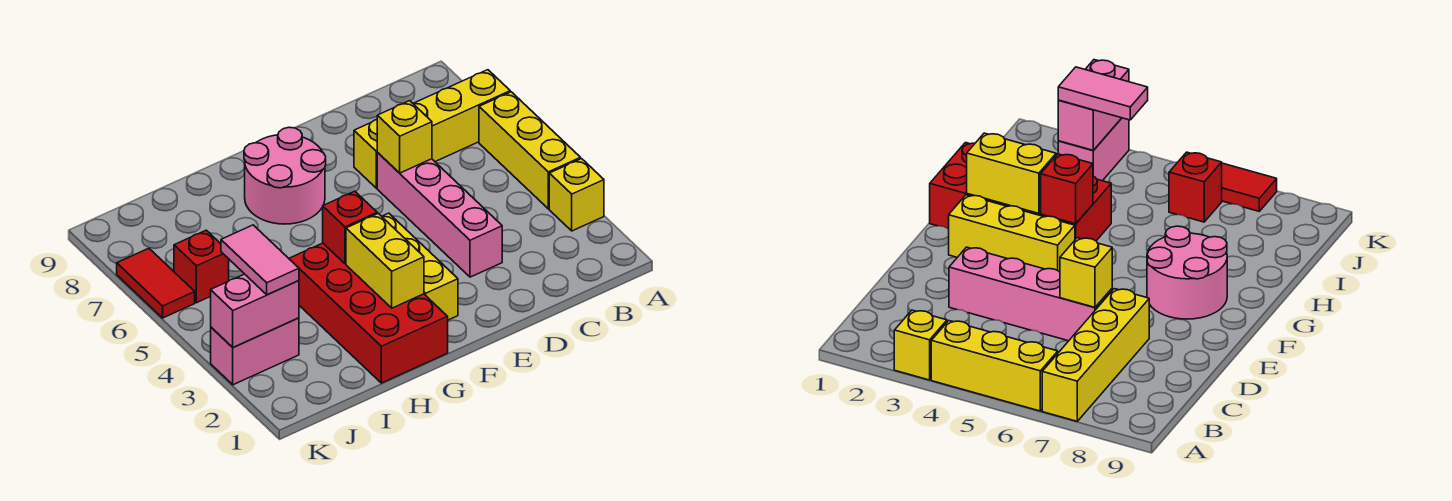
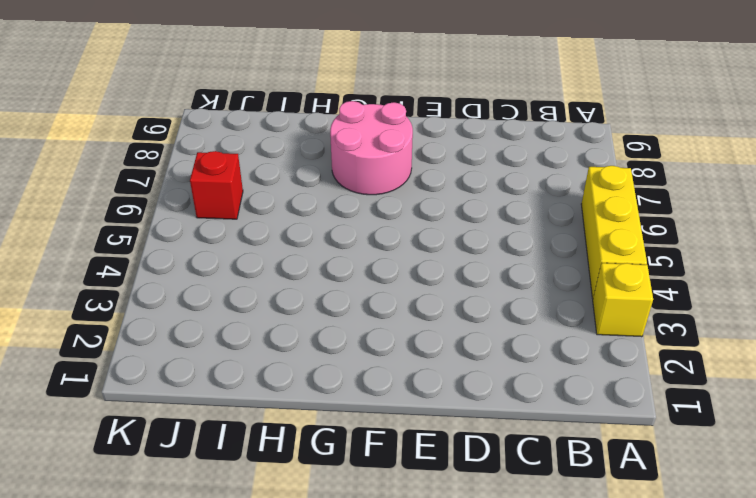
none -> yellow brick A7:D7 level 1
none -> pink brick D3:D6 level 1
none -> yellow brick F2:F4 level 1

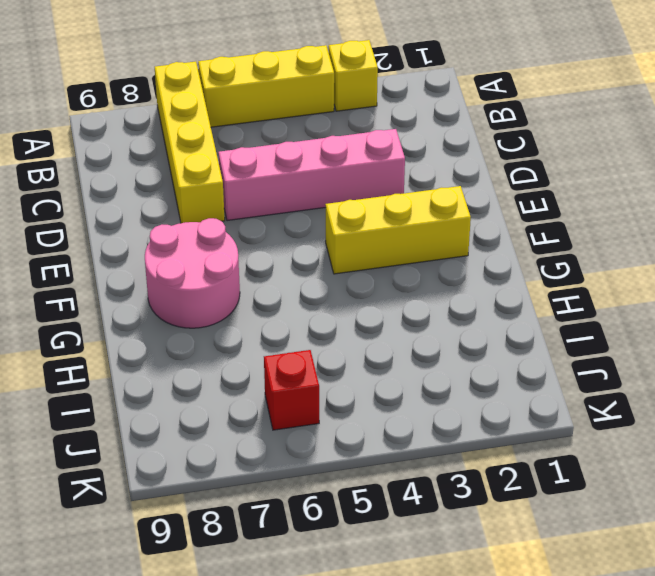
none -> red brick G1:H4 level 1
none -> pink brick J3:K3 level 1
none -> red tile K6:K7 level 1

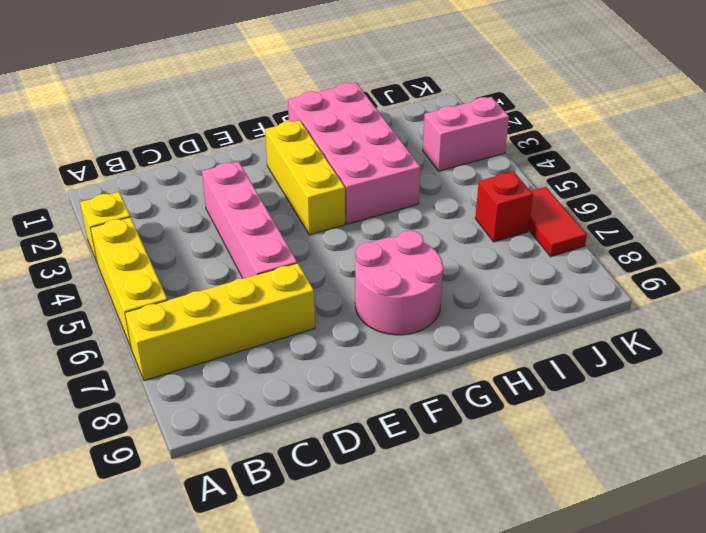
pink brick G1:H4 level 1 -> red brick G1:H4 level 1
none -> yellow brick D6 level 2
none -> yellow brick G2:G3 level 2
none -> red brick G4 level 2

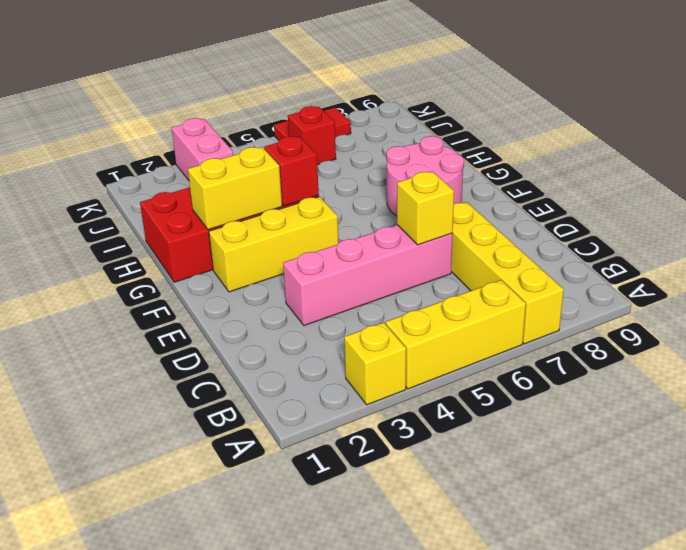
none -> pink brick J3:K3 level 2
none -> pink tile J3:J4 level 3

